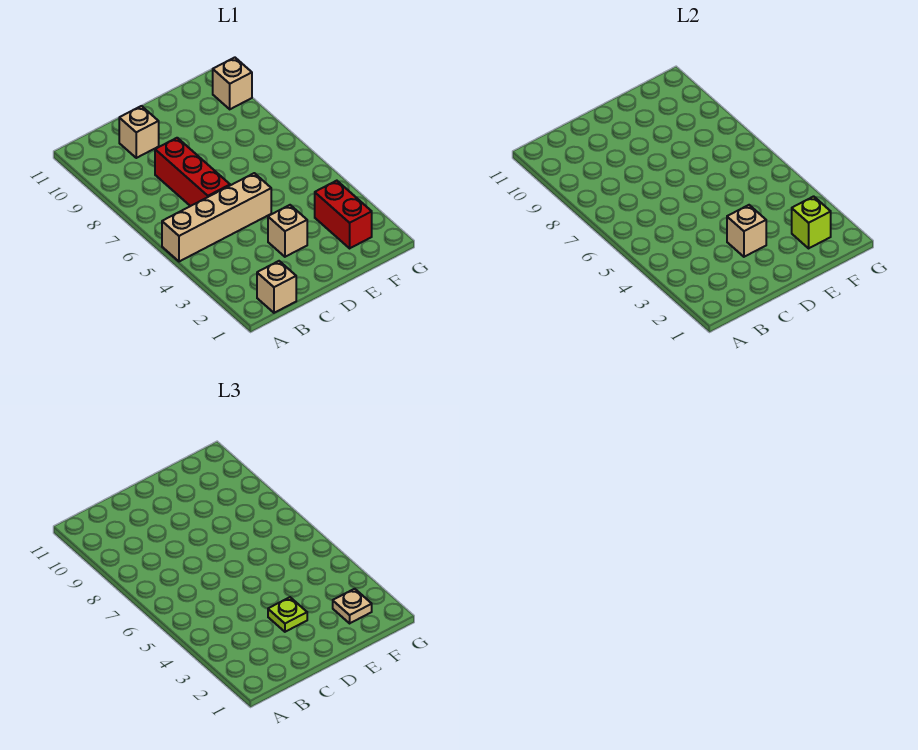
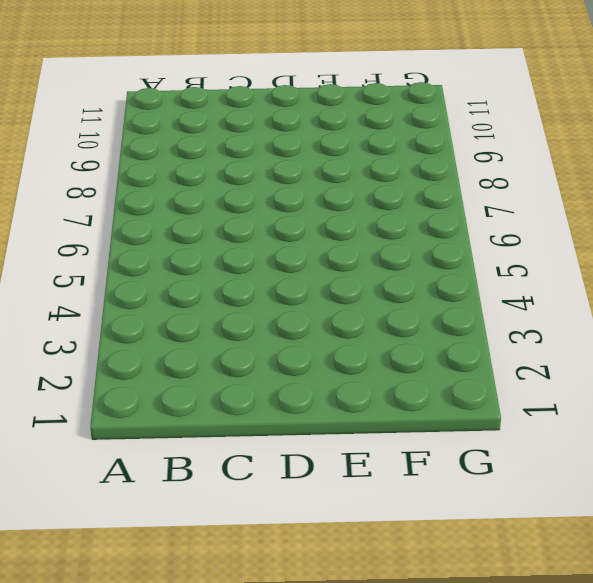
none -> tan brick A5:D5 level 1
none -> tan brick B1 level 1

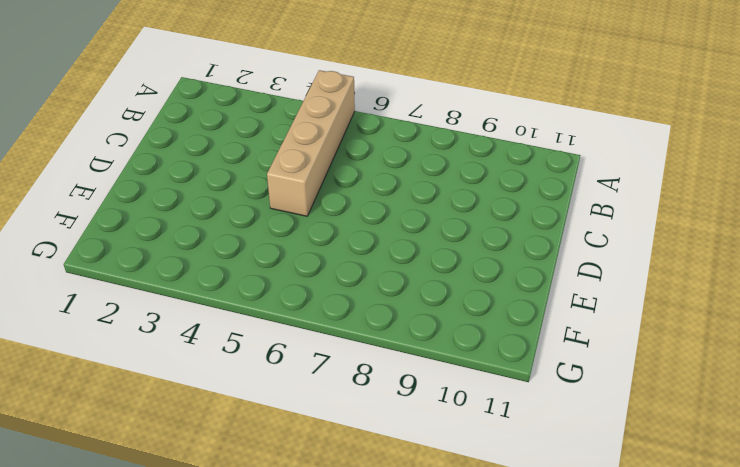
none -> tan brick B1 level 1
none -> red brick C6:C8 level 1

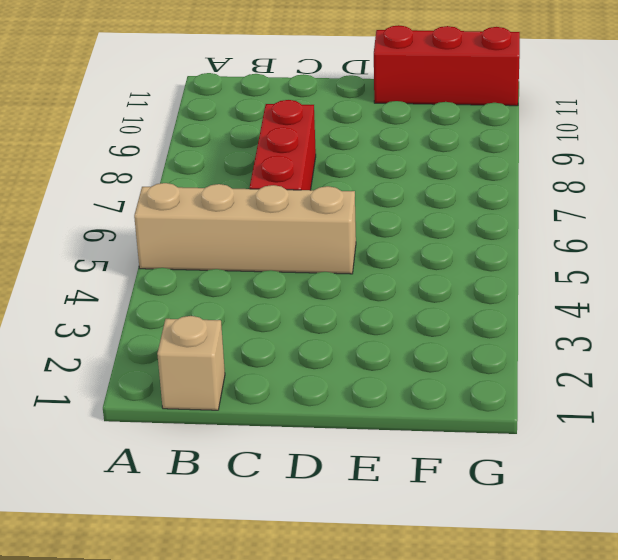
red brick E11:G11 level 1 -> none
none -> tan brick C10 level 1
none -> tan brick D3 level 1

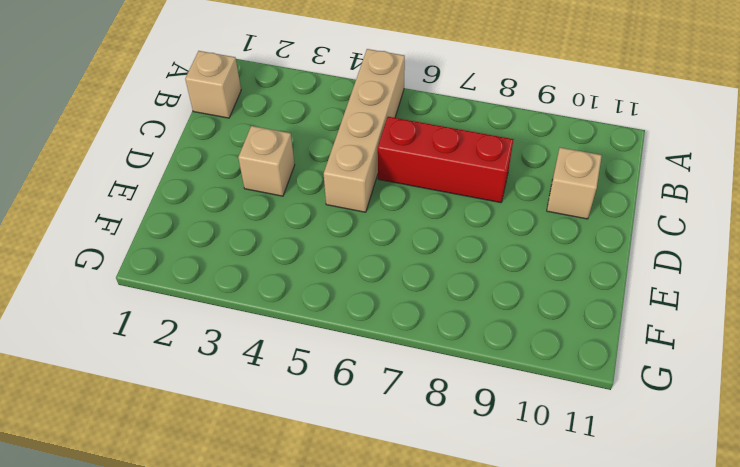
none -> red brick F2:F3 level 1
none -> tan brick G10 level 1

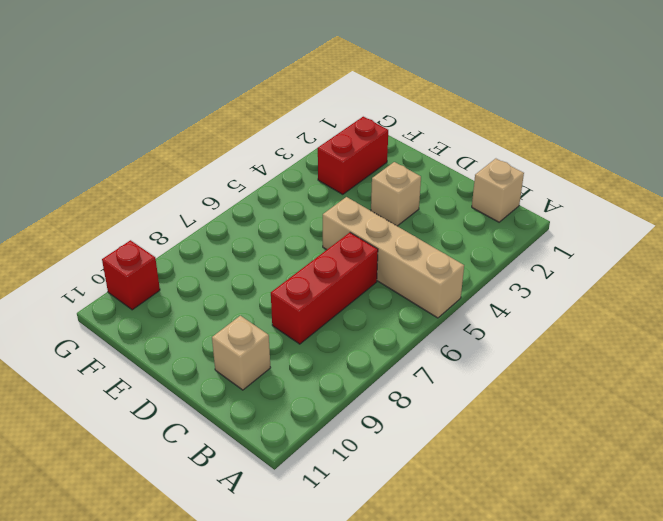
red brick G10 level 1 -> tan brick G10 level 1
none -> tan brick D3 level 2
none -> lime brick F2 level 2

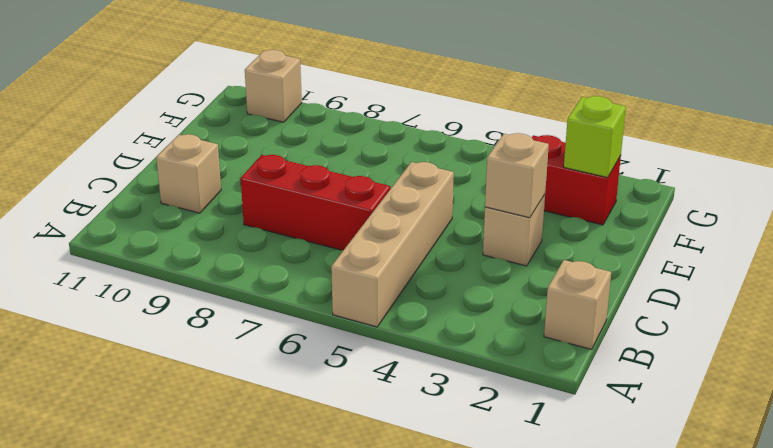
none -> lime plate D3 level 3
none -> tan plate F2 level 3

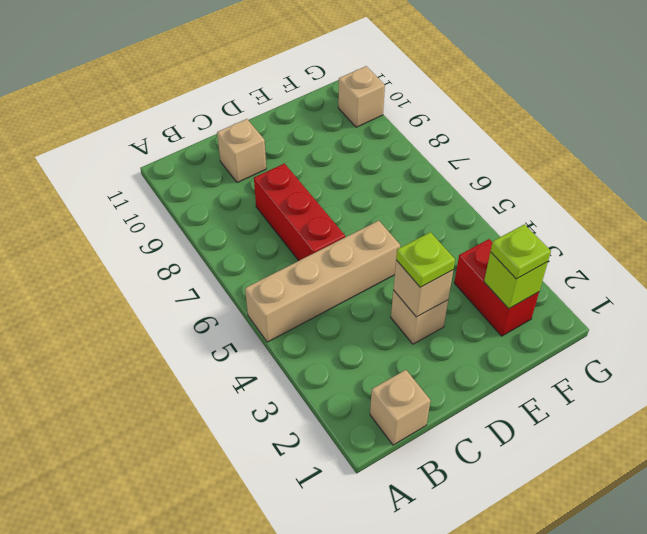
lime plate F2 level 3 -> tan plate F2 level 3

